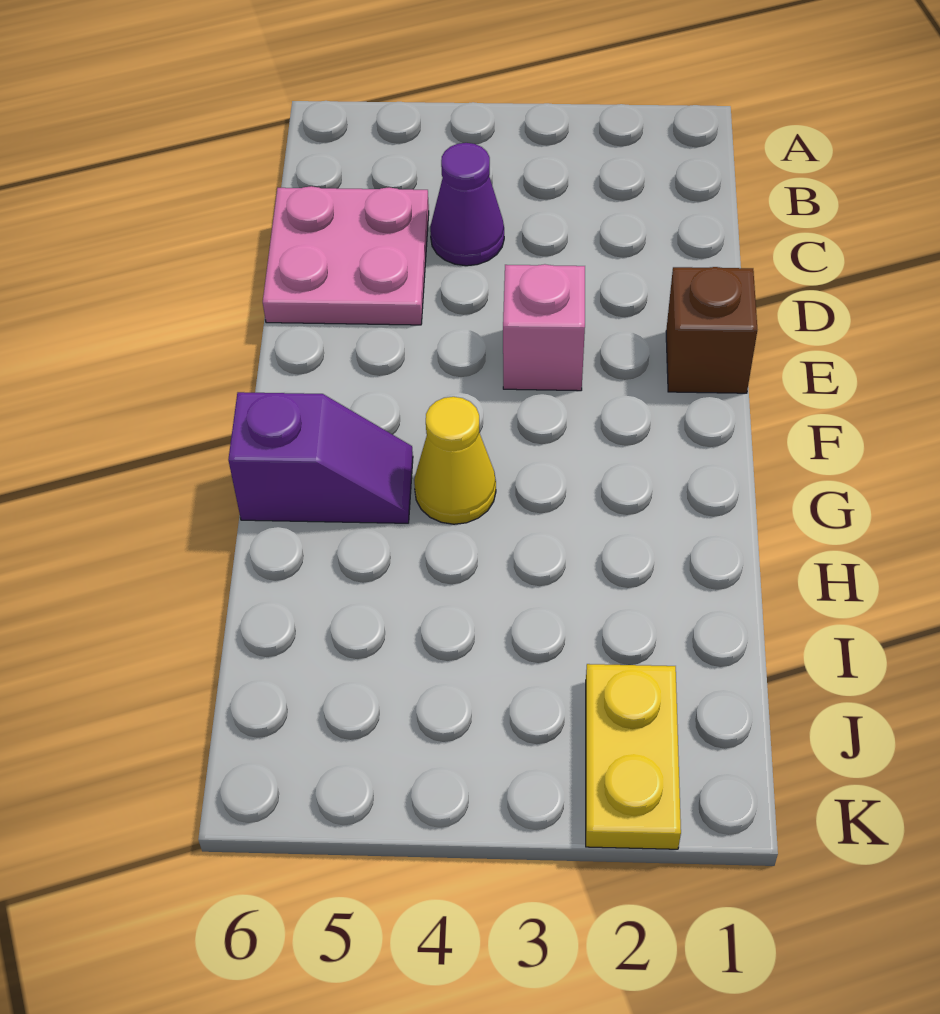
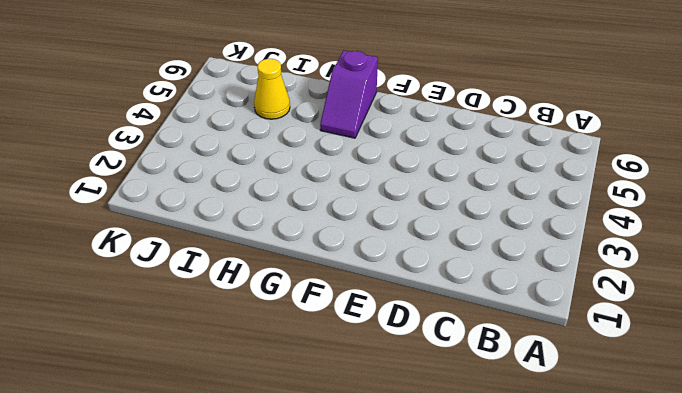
yellow cone I5 level 1 -> yellow cone G4 level 1
none -> purple cone C4 level 1
none -> pink plate C5:D6 level 1

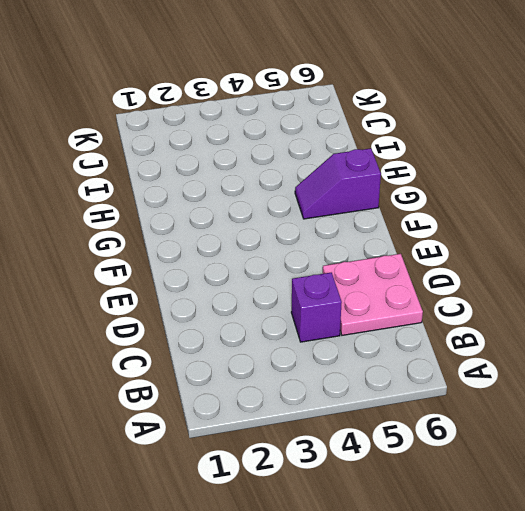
purple brick C4 level 1 -> purple cone C4 level 1
none -> brown brick E1 level 1
none -> pink brick E3 level 1

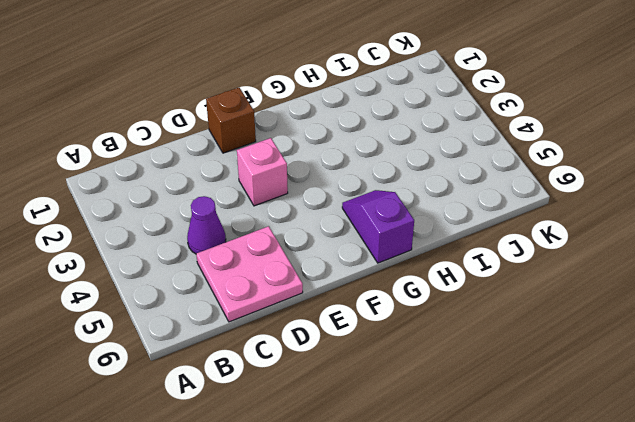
none -> yellow cone G4 level 1
none -> yellow plate J2:K2 level 1

